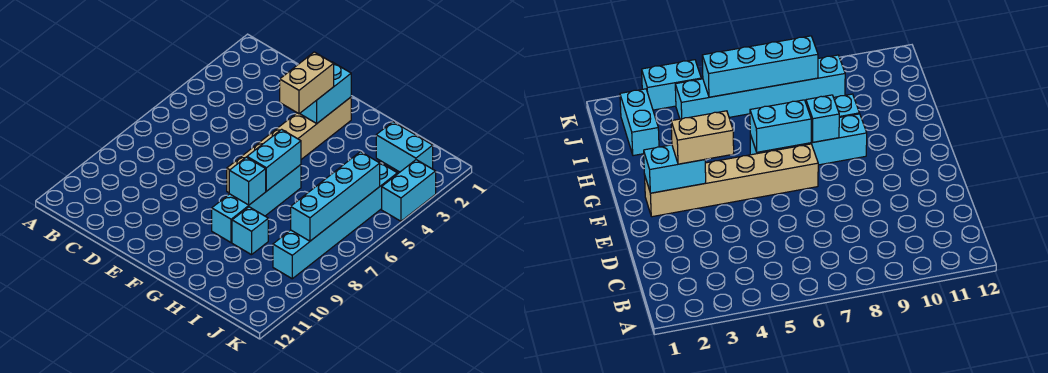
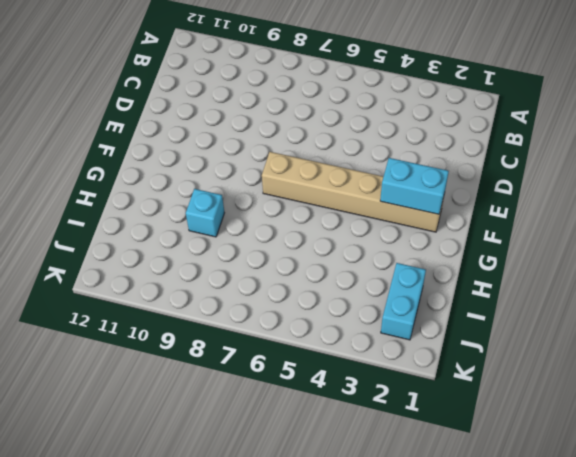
none -> cyan brick G6:G9 level 1
none -> cyan brick J4:J9 level 1

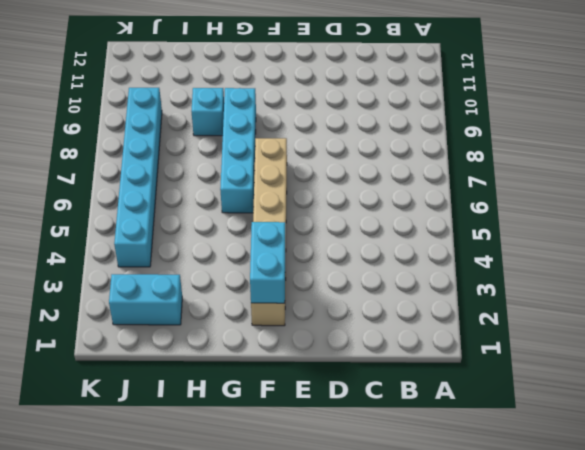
none -> cyan brick K3:K4 level 1
none -> cyan brick G6:G7 level 2

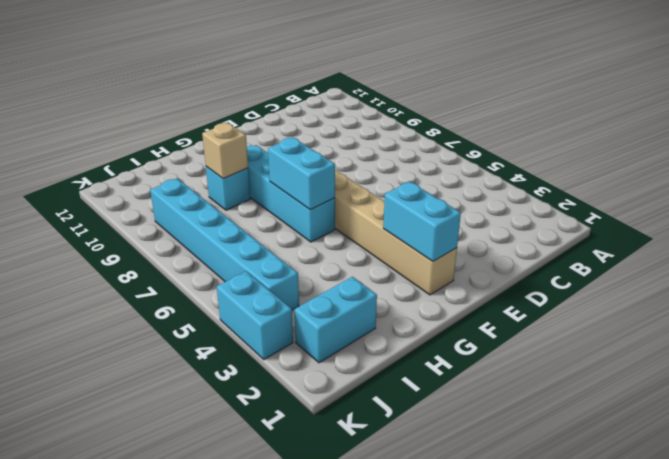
tan brick H9 level 2 -> none
none -> cyan brick G8 level 2
none -> cyan brick J5:J8 level 2

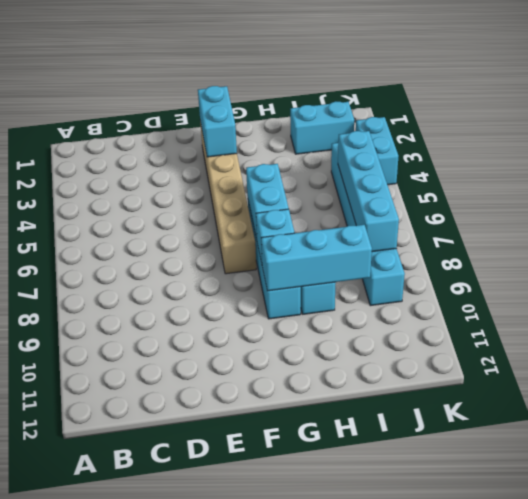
cyan brick G9:I9 level 2 -> none
none -> tan brick F3:F4 level 3

